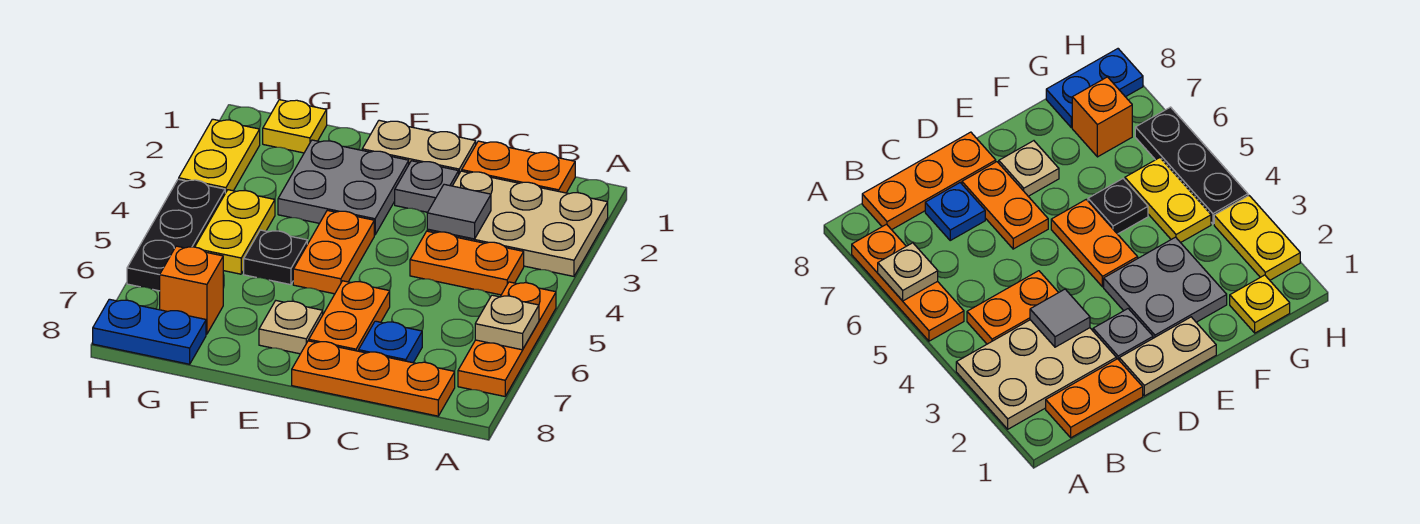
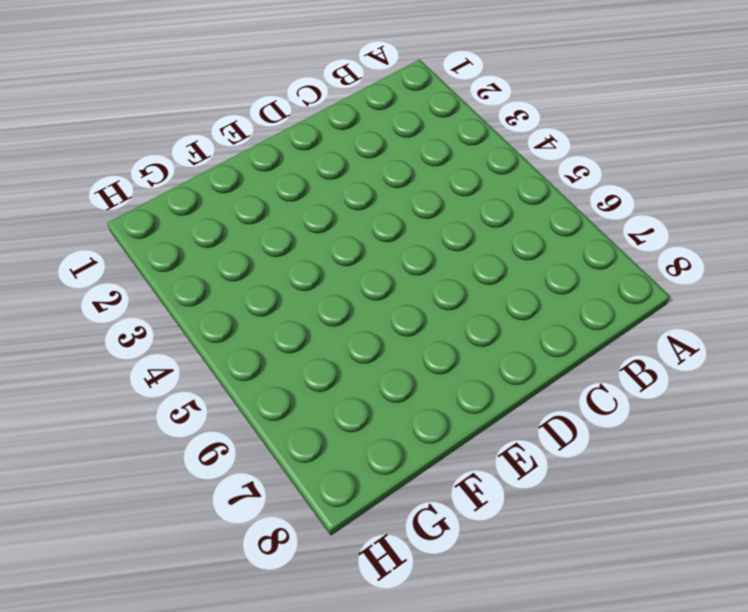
none -> tan plate A2:C3 level 1
none -> orange plate A5:A7 level 1
none -> orange plate B1:C1 level 1

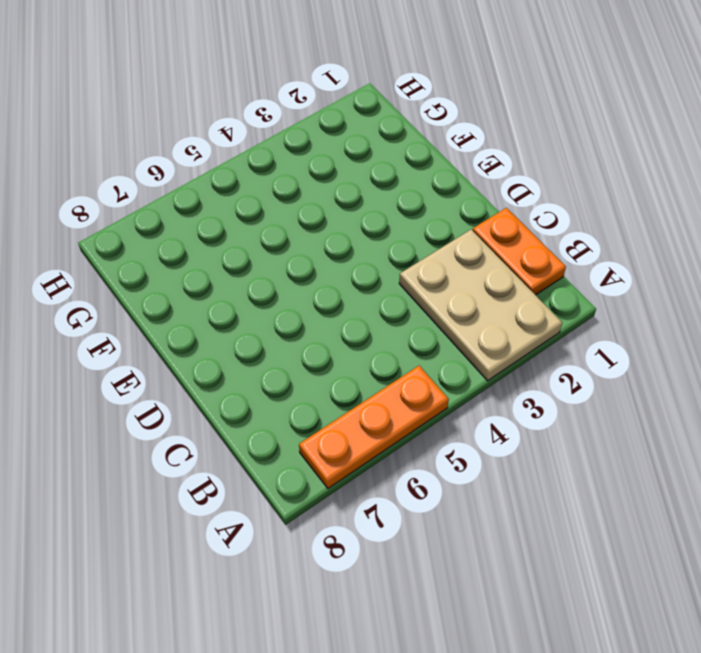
none -> orange plate B4:C4 level 1
none -> orange plate B8:D8 level 1
none -> blue plate C7 level 1

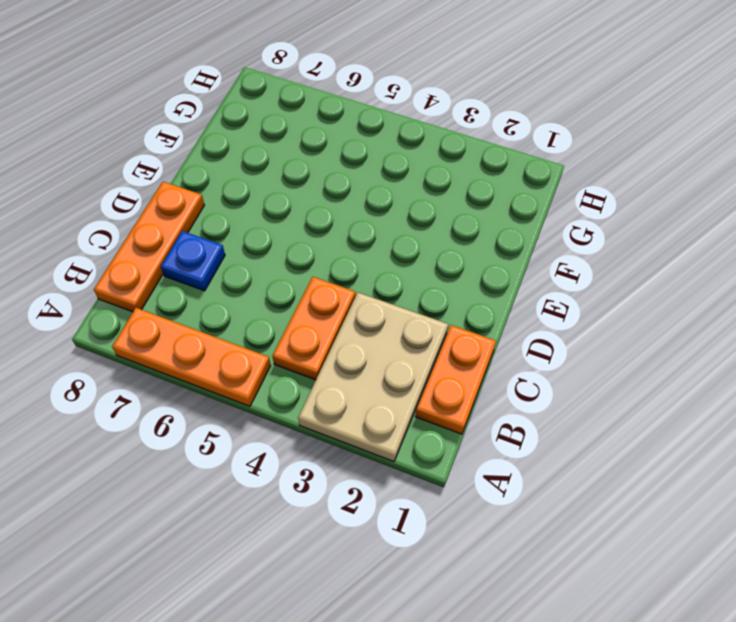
none -> tan plate D1:E1 level 1
none -> grey plate D2 level 1
none -> orange plate D6:D7 level 1

